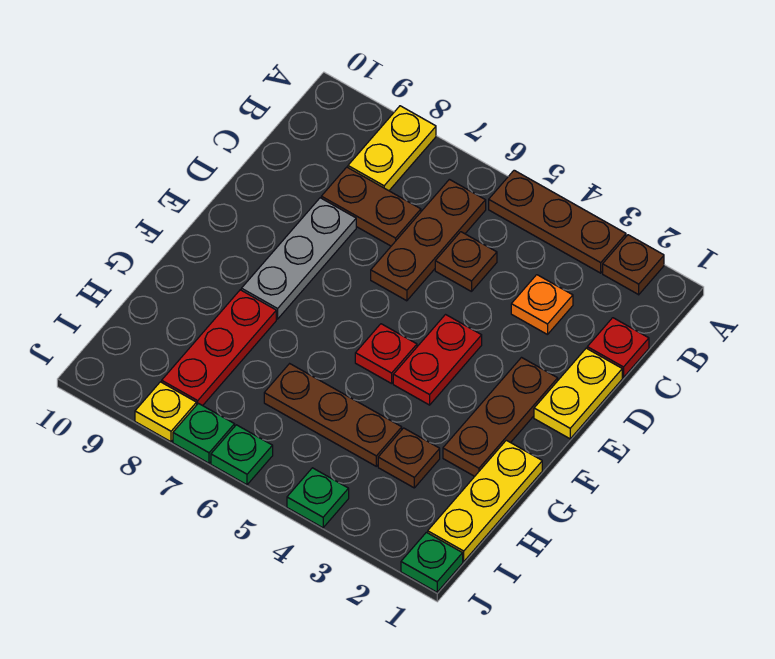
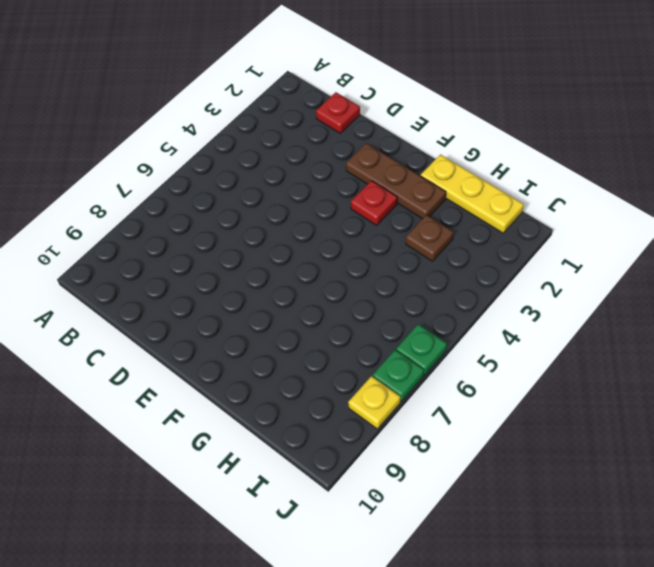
red plate F3 level 1 -> red plate F5 level 1
none -> brown plate A2 level 1
none -> brown plate A3:A5 level 1
none -> yellow plate A8:B8 level 1

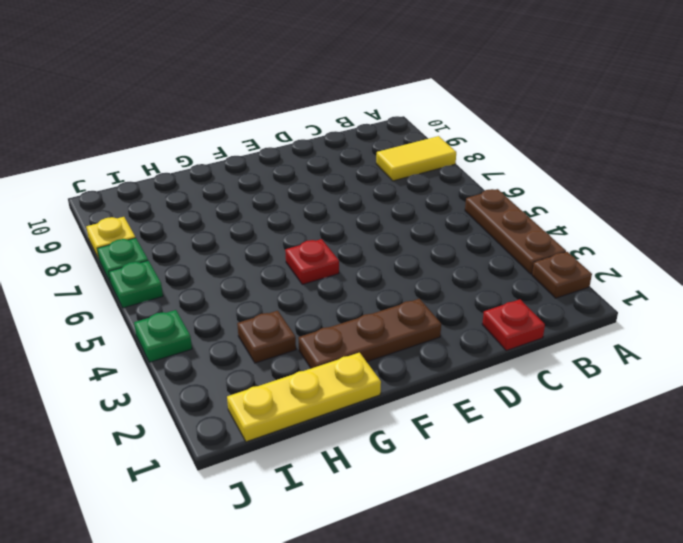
yellow tile A8:B8 level 1 -> yellow plate A8:B8 level 1
none -> brown plate B6:D6 level 1
none -> orange plate C3 level 1
none -> brown plate C5 level 1

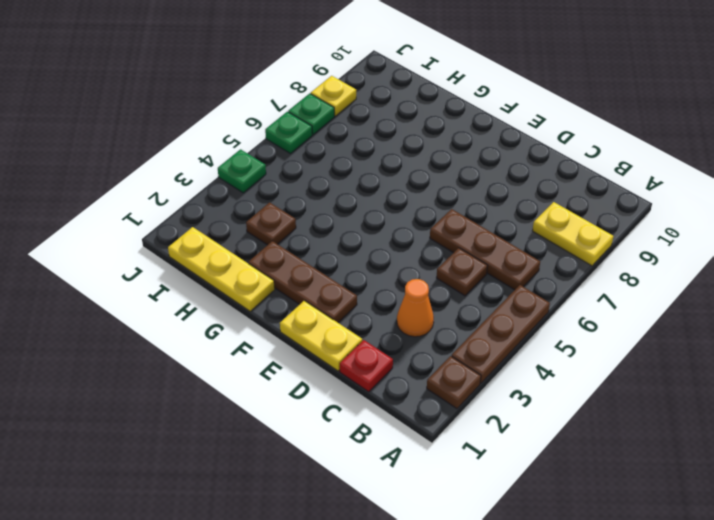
orange cone C3 level 1 -> orange plate C3 level 1
none -> brown plate C7:C8 level 1
none -> grey plate D8:F8 level 1
none -> red plate E4:F4 level 1

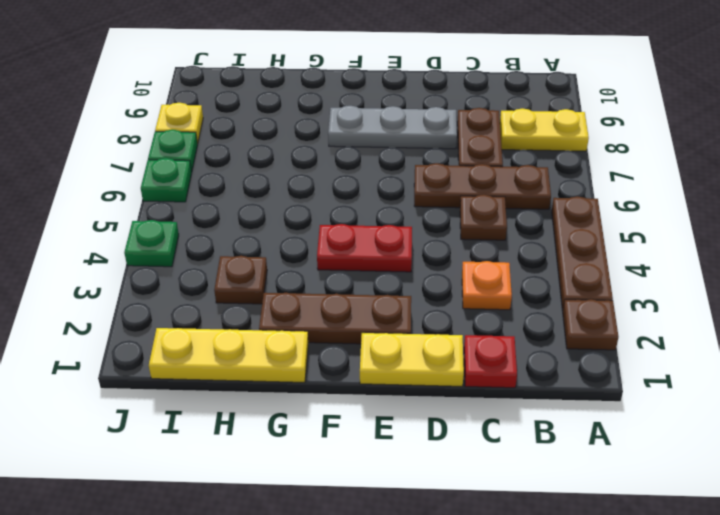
none -> red plate F5 level 1
none -> red plate G8:I8 level 1
none -> brown plate H4:H6 level 1

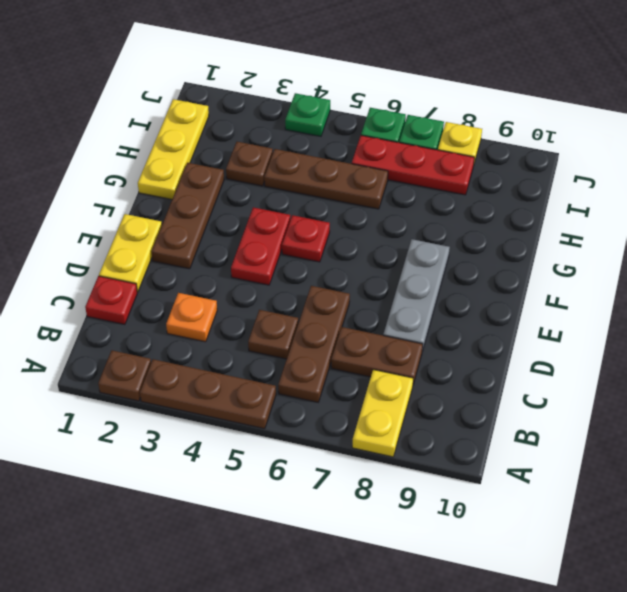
red plate I6:I8 level 1 -> red plate G8:I8 level 1
none -> green plate J1 level 1

